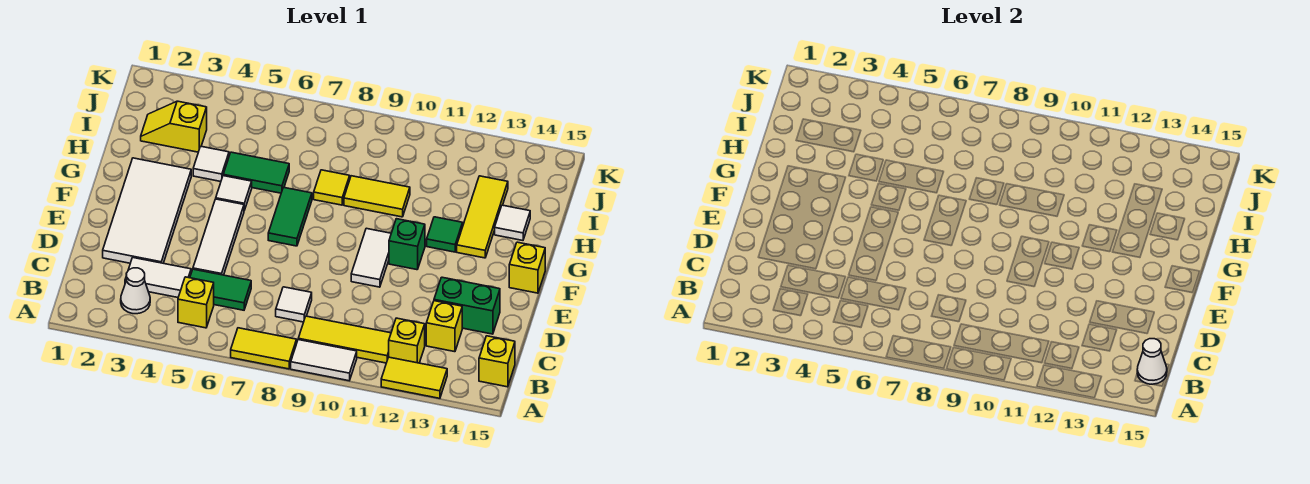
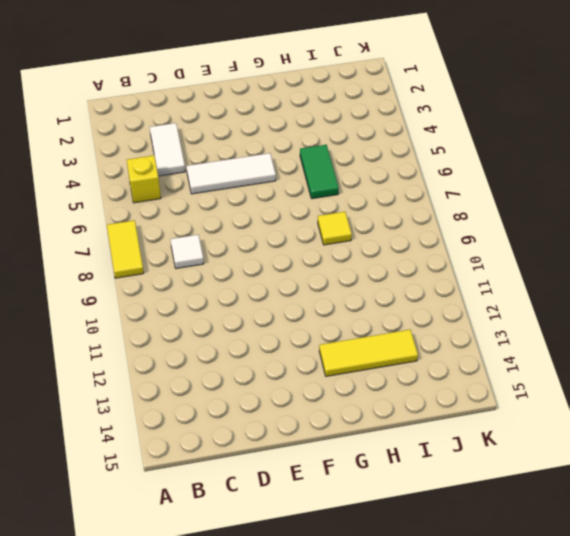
none -> white tile A9:A10 level 1
none -> yellow tile A12:A13 level 1
none -> white cone B3 level 1

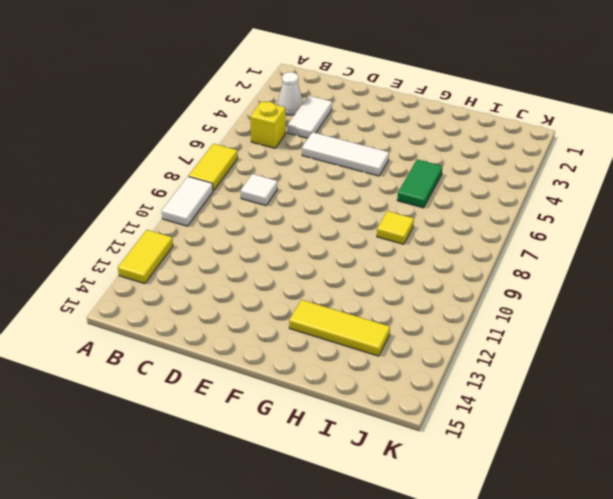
none -> yellow tile B9:B11 level 1
none -> yellow brick B12 level 1
none -> yellow brick B15 level 1

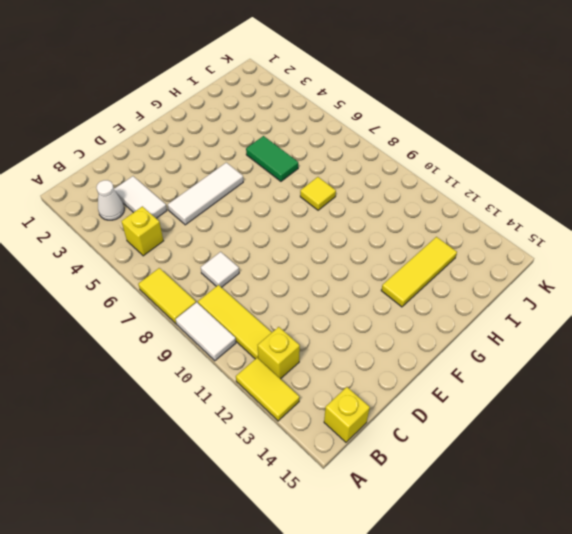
none -> green tile C5:C6 level 1
none -> yellow brick C13 level 1
none -> white tile D2:G3 level 1

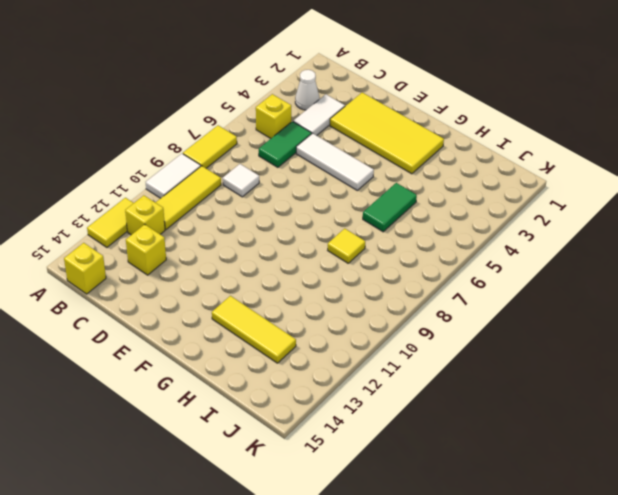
yellow tile D2:G3 level 1 -> white tile D2:G3 level 1
none -> green brick D13:D14 level 1
none -> white tile E10:F10 level 1
none -> green tile F7:G7 level 1

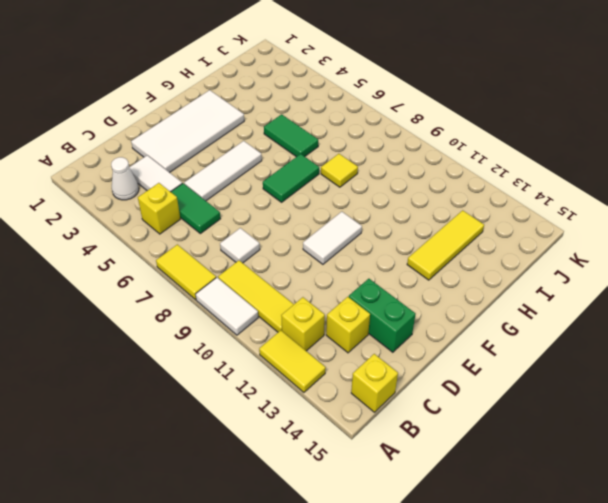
none -> green brick F11 level 1
none -> yellow brick F15 level 1
none -> white tile G5 level 1

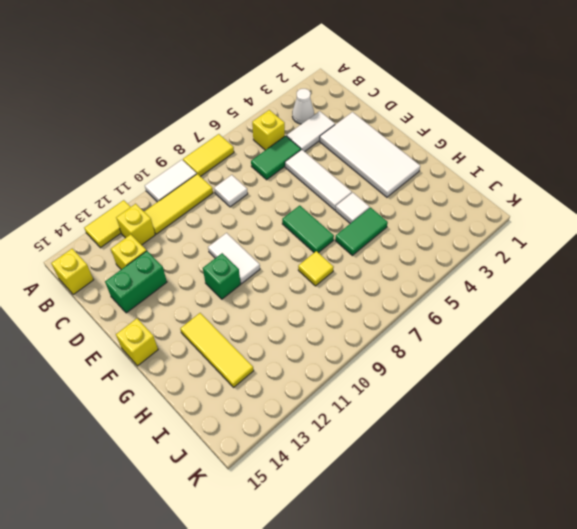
none -> green tile G12 level 1
none -> white tile H4 level 1
none -> yellow tile H9:H10 level 1

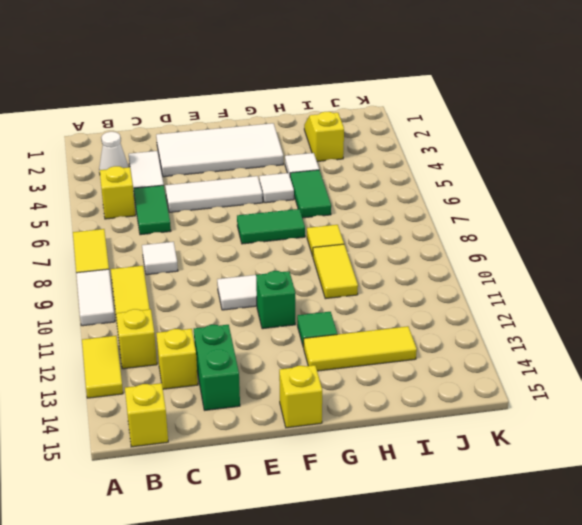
none -> white tile H14 level 1
none -> white cone B15 level 2

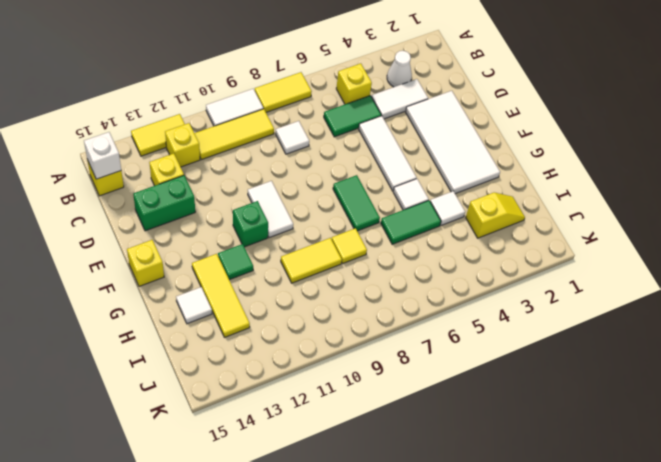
white brick B15 level 2 -> white cone B15 level 2

